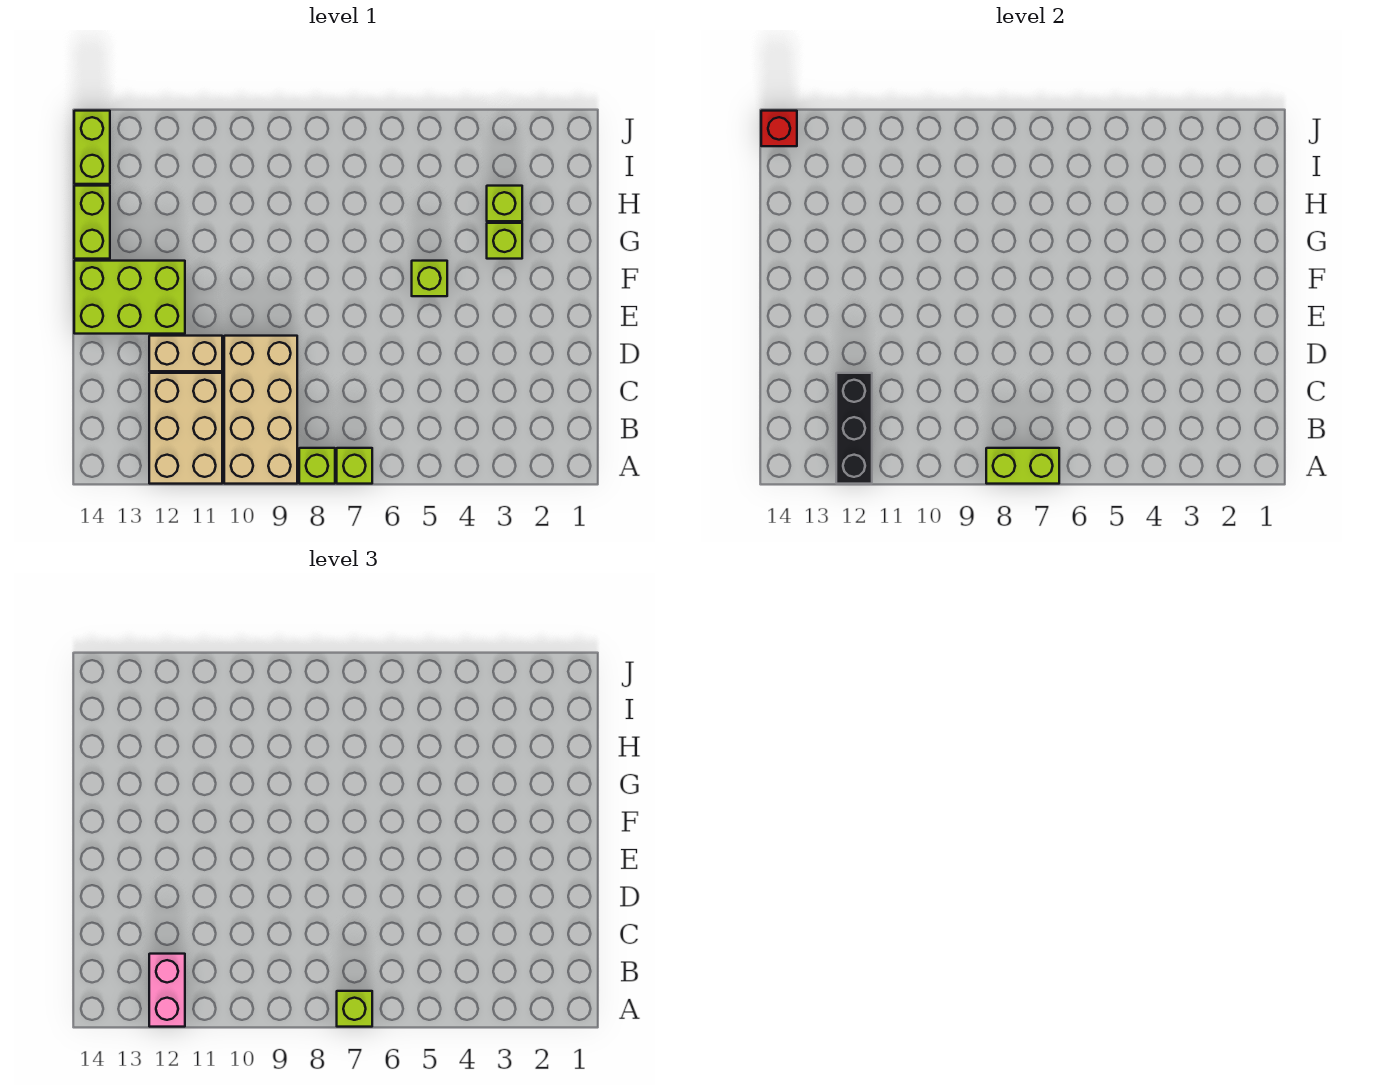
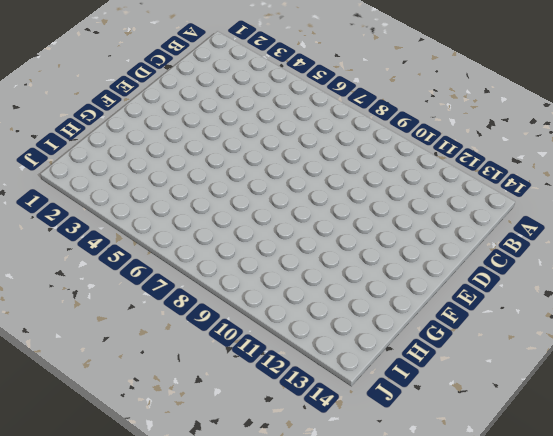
none -> lime brick A7 level 1
none -> lime brick A8 level 1
none -> tan brick A9:D10 level 1

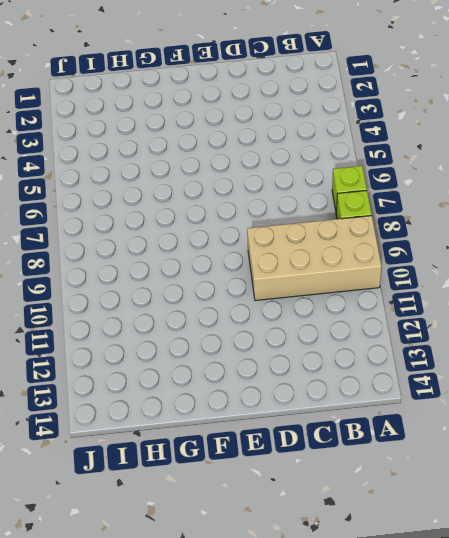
none -> tan brick A11:C12 level 1
none -> tan brick D11:D12 level 1
none -> lime brick E12:F14 level 1

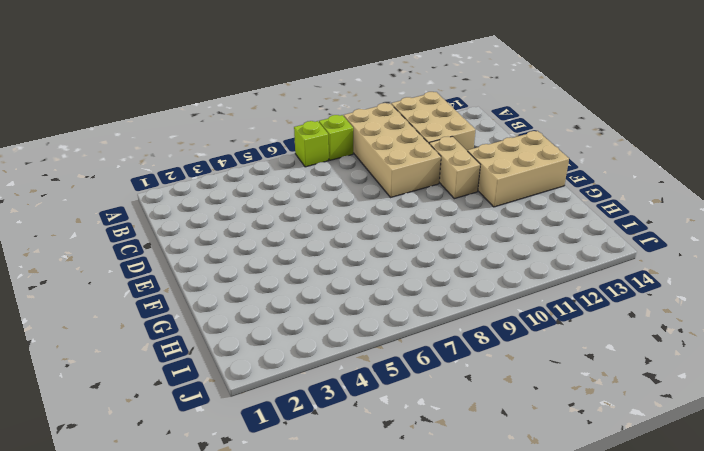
tan brick D11:E11 level 1 -> tan brick D11:D12 level 1
tan brick E12:F14 level 1 -> lime brick E12:F14 level 1
none -> lime brick F5 level 1
none -> lime brick G3 level 1
none -> lime brick G14:H14 level 1

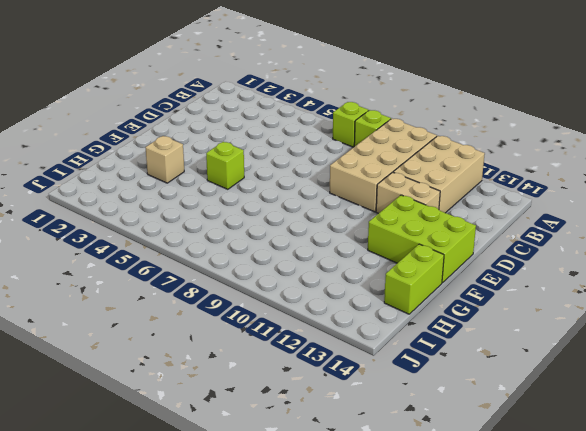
tan brick G3 level 1 -> lime brick G3 level 1
none -> lime brick H3 level 1
none -> lime brick I14:J14 level 1
none -> lime brick A7:A8 level 2

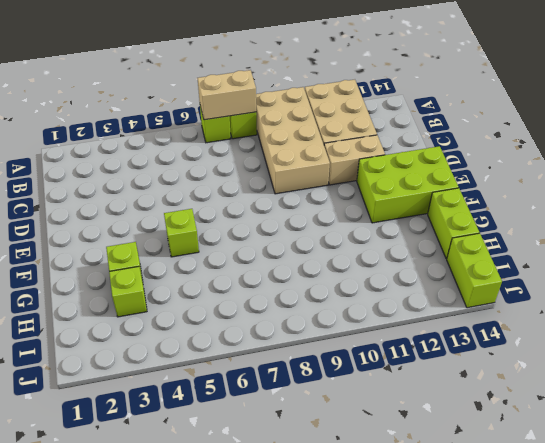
tan brick A7:A8 level 2 -> lime brick A7:A8 level 2
none -> black brick A12:C12 level 2
none -> red brick J14 level 2
none -> lime brick A7 level 3

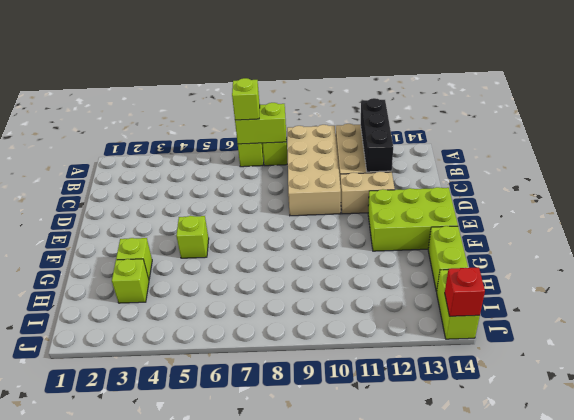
none -> pink brick A12:B12 level 3

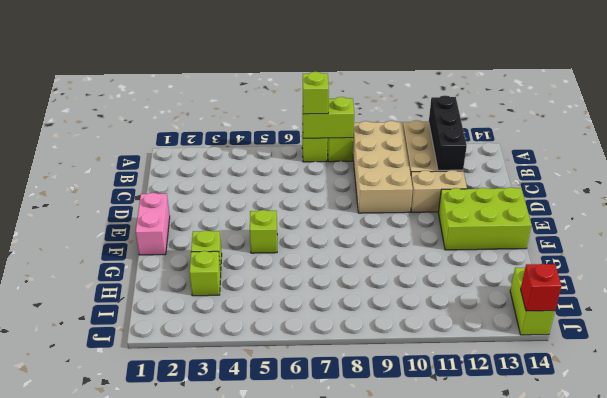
pink brick E1:F1 level 1 -> pink brick A12:B12 level 3
none -> lime brick G14:H14 level 1

